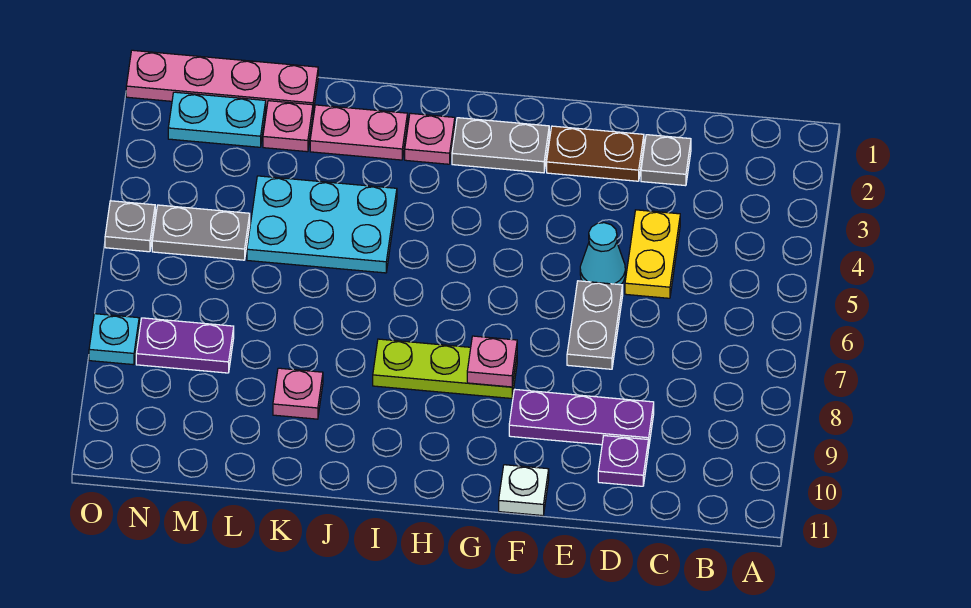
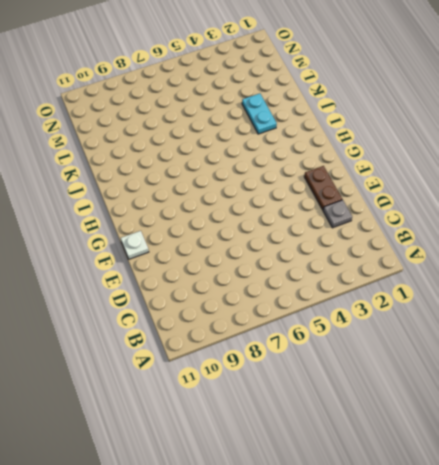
cyan plate J3:K3 level 1 -> cyan plate M2:N2 level 1
none -> yellow plate D4:D5 level 1
none -> purple plate D9:F9 level 1
none -> purple plate D10 level 1

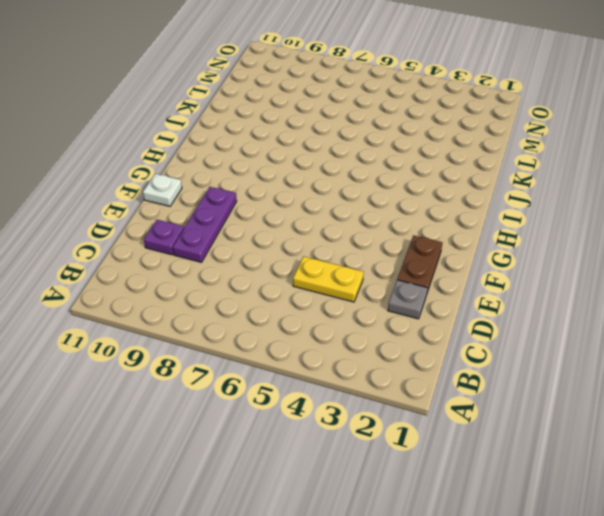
none -> cyan cone E5 level 1
none -> grey plate E6:E7 level 1
none -> grey plate G2:H2 level 1

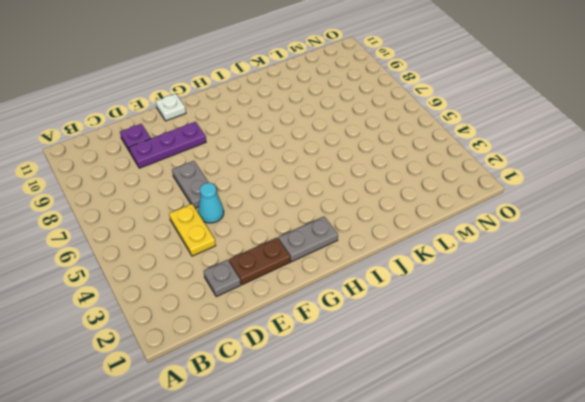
none -> lime plate G8:I8 level 1
none -> pink plate I2 level 1
none -> pink plate J2:K2 level 1

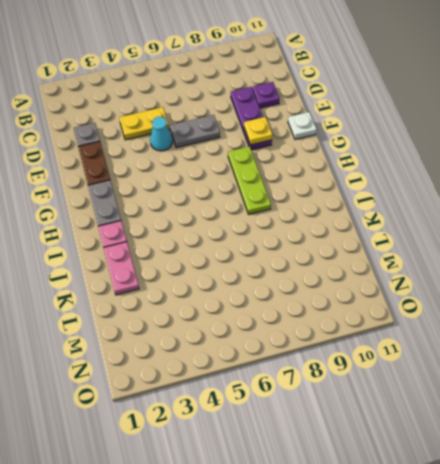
yellow plate F9 level 2 -> none
none -> cyan plate J4:L5 level 1
none -> pink plate K9 level 1
none -> pink plate L1:O1 level 1

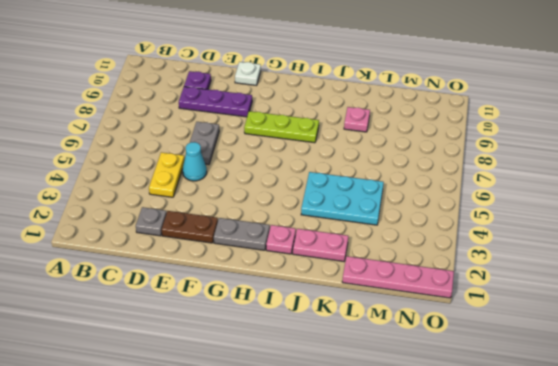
none -> pink plate L2 level 1
none -> cyan plate M2:N2 level 1
none -> grey plate M5:N5 level 1

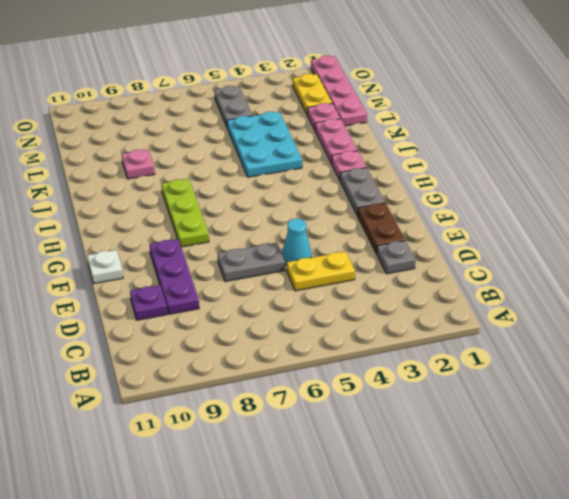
yellow plate M2:N2 level 1 -> cyan plate M2:N2 level 1
none -> purple plate M8:N8 level 1
none -> grey plate O5 level 1
none -> cyan plate O8 level 1

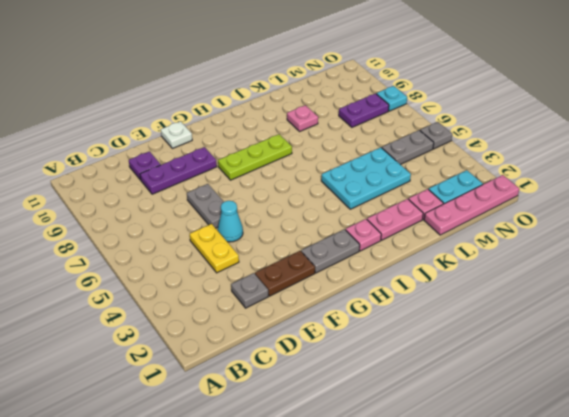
none -> pink plate G8 level 2

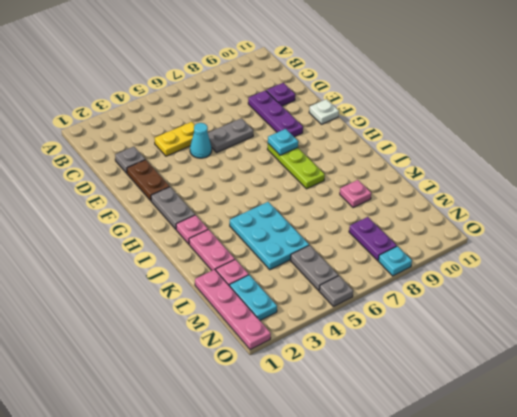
cyan plate G8 level 2 -> pink plate G8 level 2

